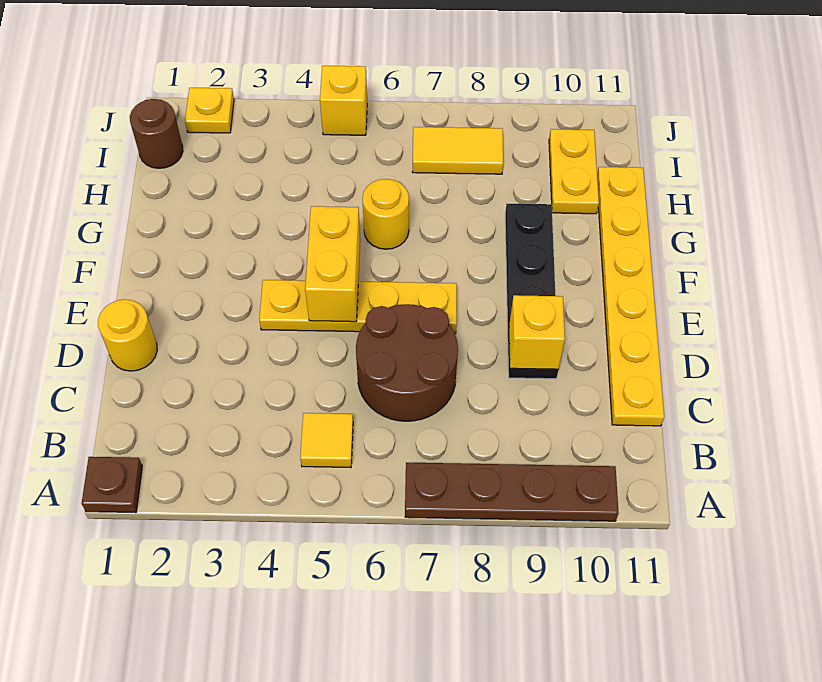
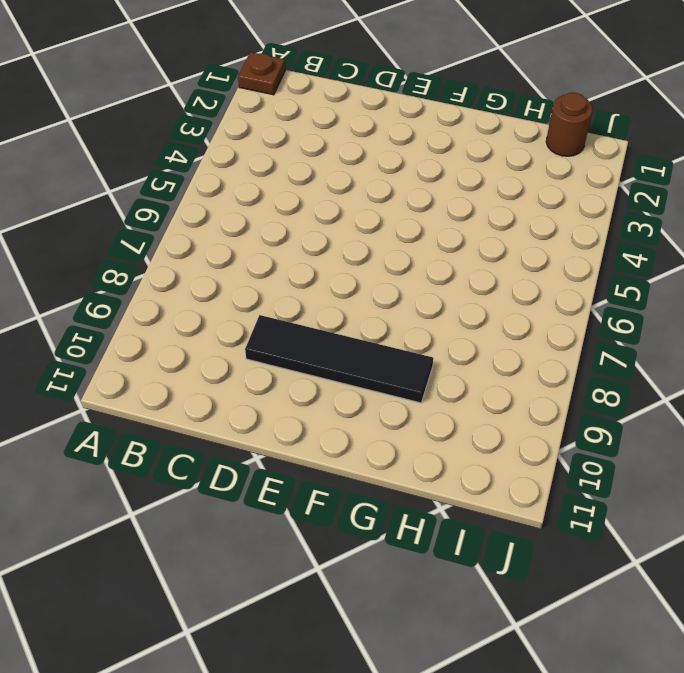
black tile D9:G9 level 1 -> black plate D9:G9 level 1
none -> brown plate A7:A10 level 1
none -> yellow tile B5 level 1
none -> brown round brick C6:D7 level 1

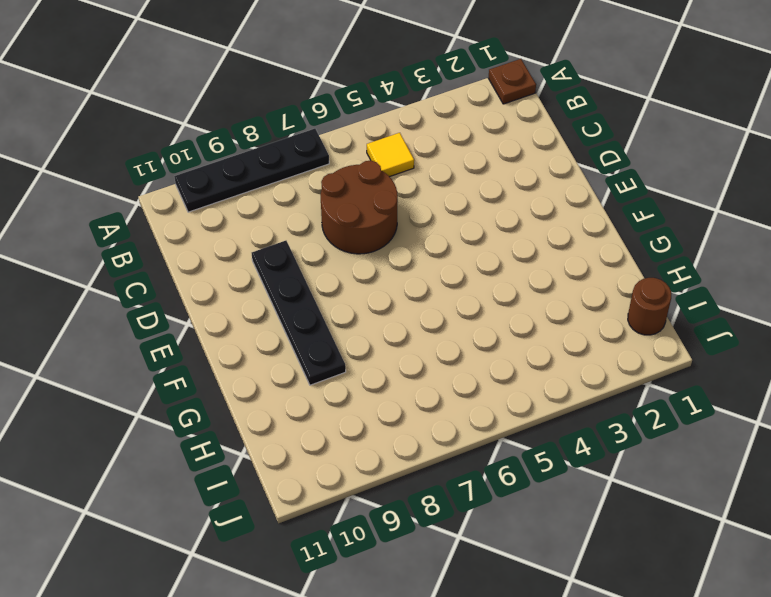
black plate A7:A10 level 1 -> brown plate A7:A10 level 1
none -> yellow plate C11:H11 level 1
none -> yellow round brick D1 level 1
none -> yellow plate E4:E7 level 1

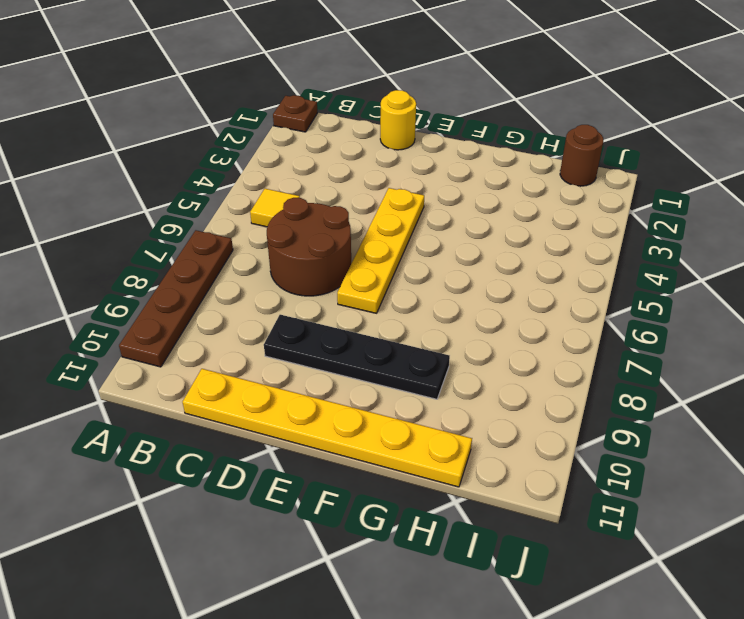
none -> yellow round brick G6 level 1
none -> yellow plate H10:I10 level 1
none -> yellow tile I7:I8 level 1

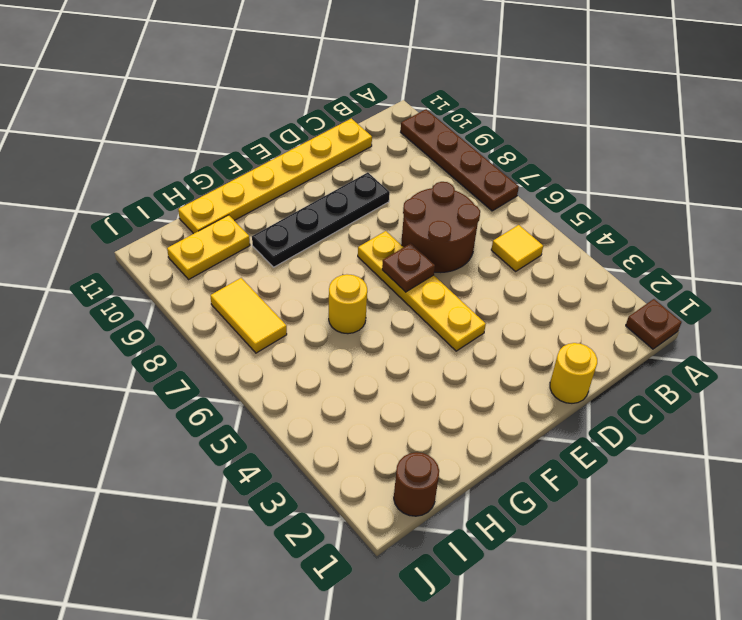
brown plate E6 level 2 -> none
none -> yellow plate J2 level 1
none -> yellow brick J5 level 1
none -> yellow brick D9 level 2

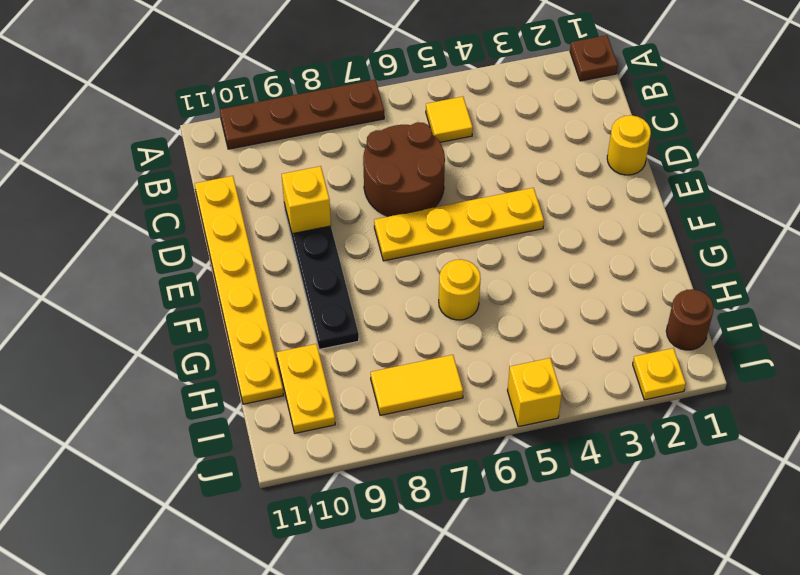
none -> yellow brick E5:F5 level 2

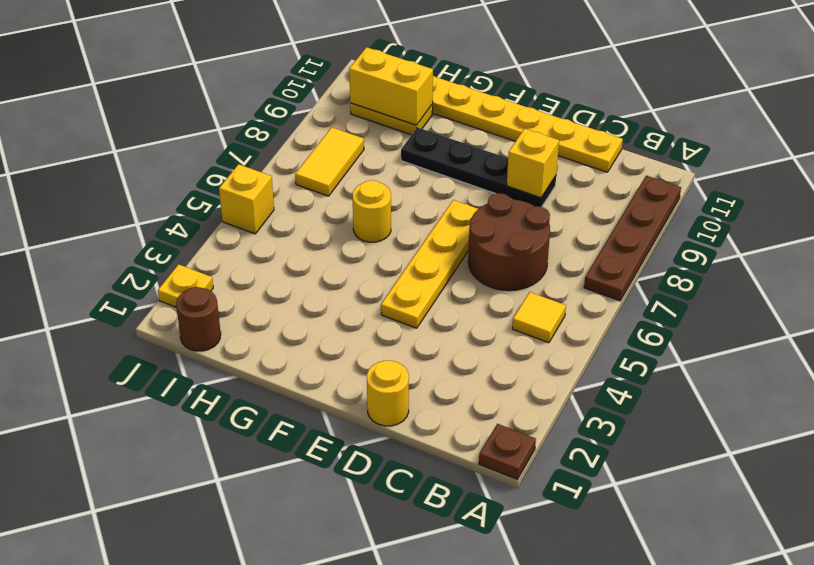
yellow brick H10:I10 level 2 -> yellow brick E5:F5 level 2

